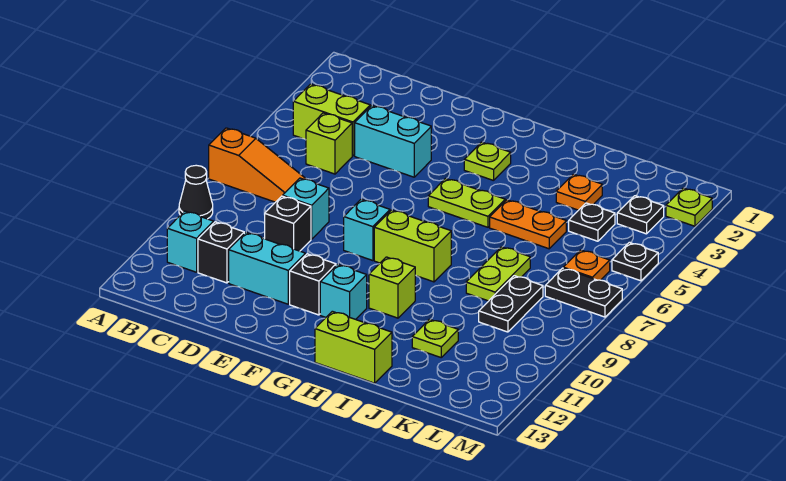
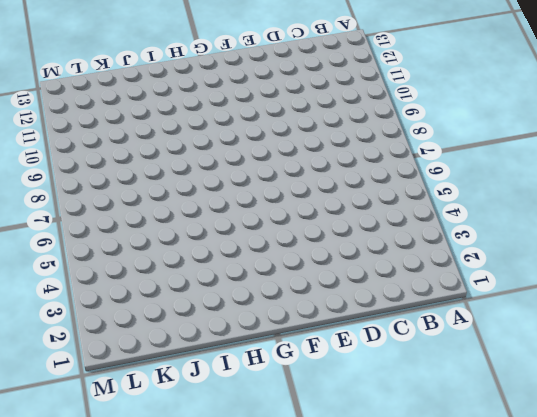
none -> orange slope A7:C7 level 1 top A
none -> black cone A9 level 1
none -> lime brick B4:C4 level 1

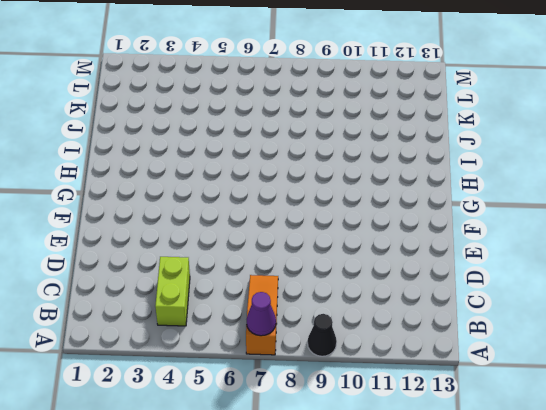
purple cone A7 level 2 -> none
none -> cyan brick B11 level 1
none -> lime brick C5 level 1
none -> black brick C11 level 1

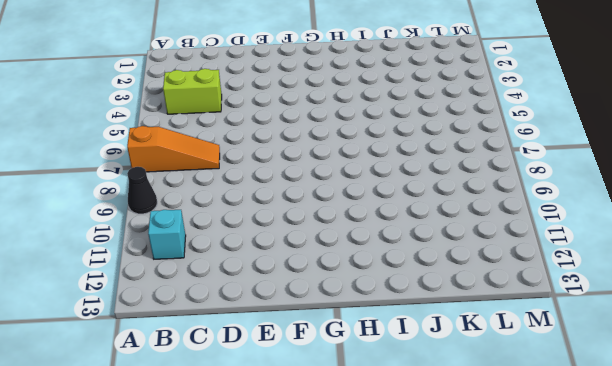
none -> lime brick C5 level 1
none -> black brick C11 level 1
none -> cyan brick D4:E4 level 1

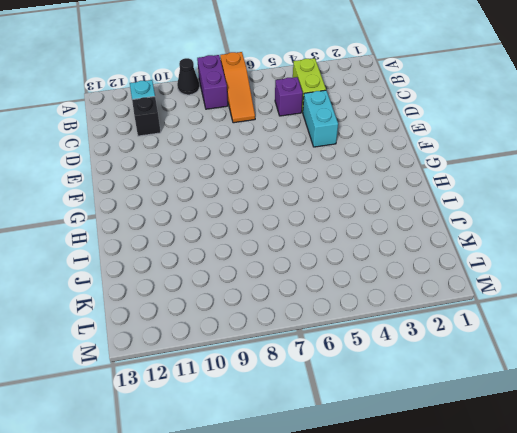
purple brick A8:B8 level 1 -> none
purple brick C5 level 1 -> lime brick C5 level 1
none -> cyan brick D8 level 1
none -> black brick D9 level 1
none -> cyan brick D11:E11 level 1

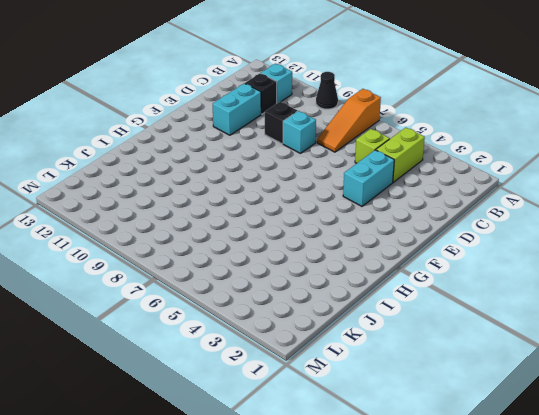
none -> cyan brick F8 level 1
none -> black brick F11 level 1
none -> lime plate G3 level 1

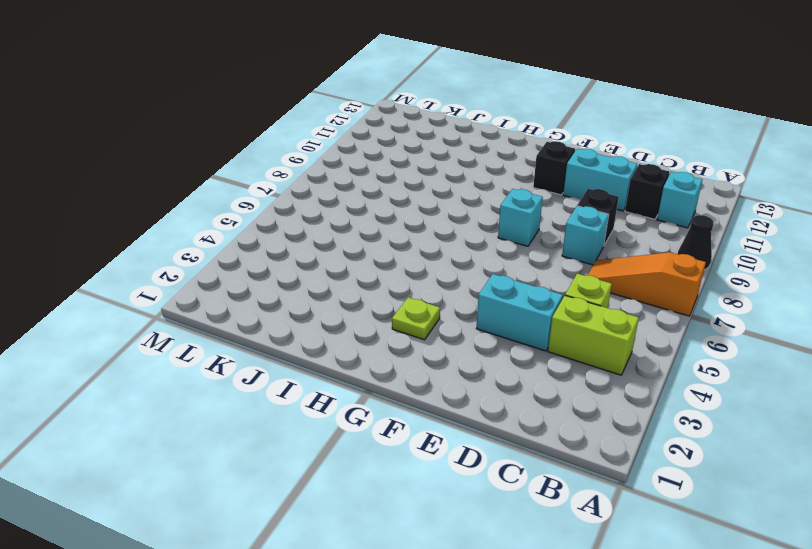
none -> lime plate G5:H5 level 1
none -> lime brick G8:H8 level 1
none -> cyan brick G11 level 1

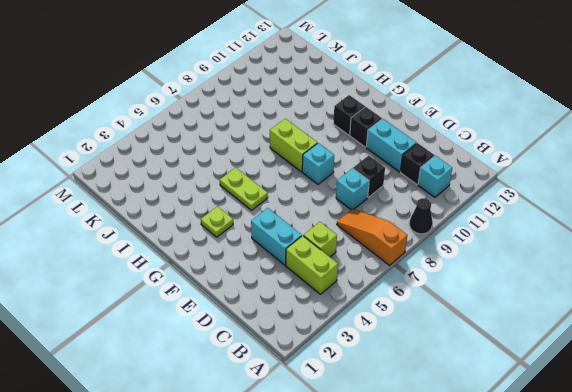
black brick G11 level 1 -> cyan brick G11 level 1
none -> lime brick H10 level 1
none -> lime brick H13:I13 level 1
none -> orange plate I5:J5 level 1

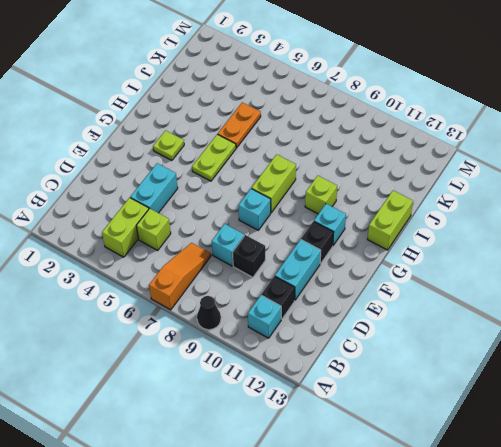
none -> orange plate J3 level 1
none -> lime plate J7:J8 level 1
none -> lime plate J11 level 1

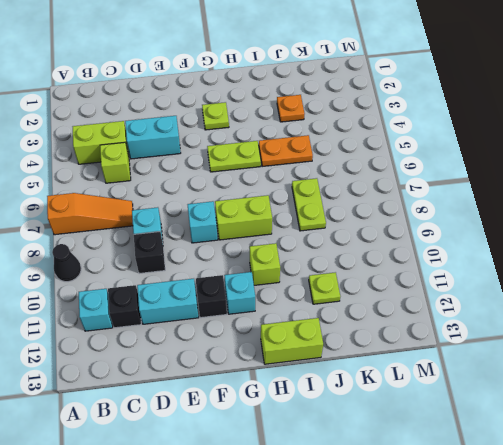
none -> black plate K4 level 1
none -> black plate K8:K9 level 1
none -> black plate L3 level 1

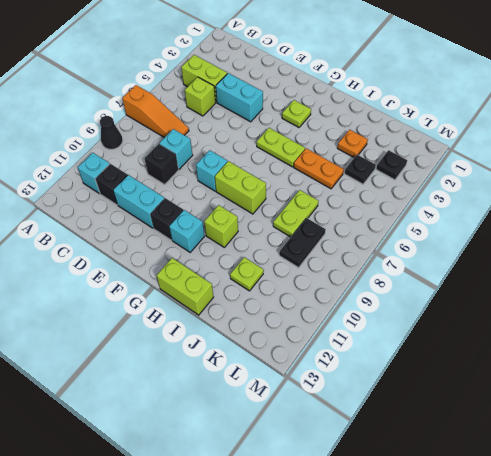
none -> orange plate L6 level 1
none -> black plate L7:M7 level 1
none -> lime plate M2 level 1

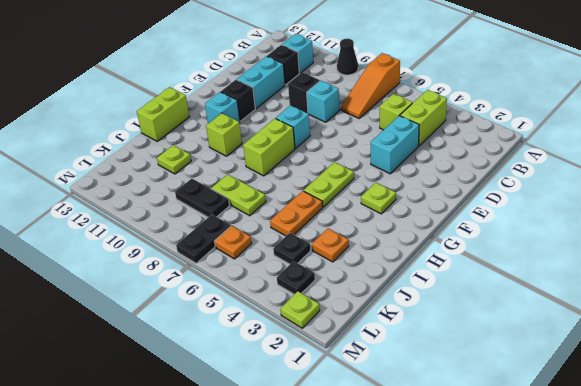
none -> black plate M5 level 1

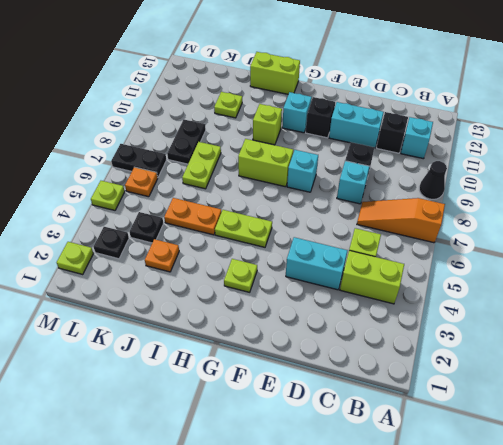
lime plate M5 level 1 -> black plate M5 level 1

